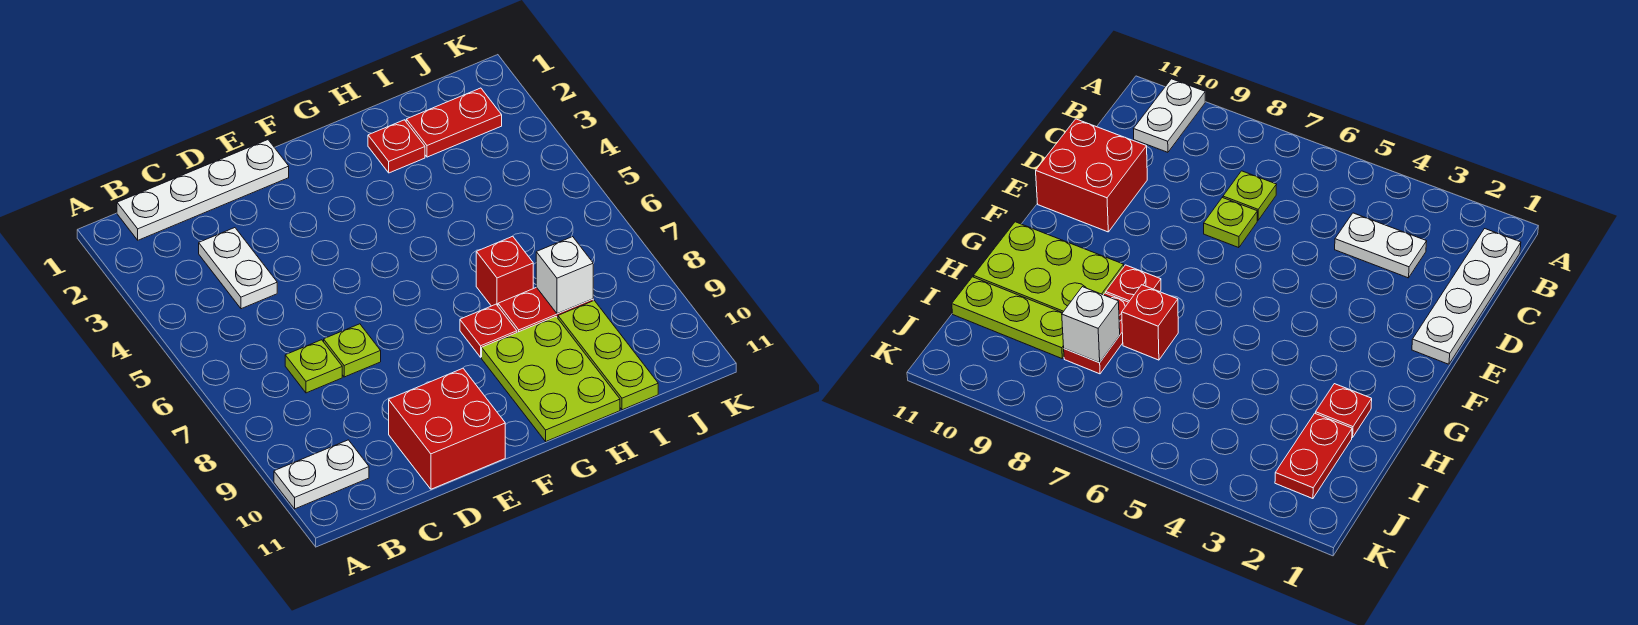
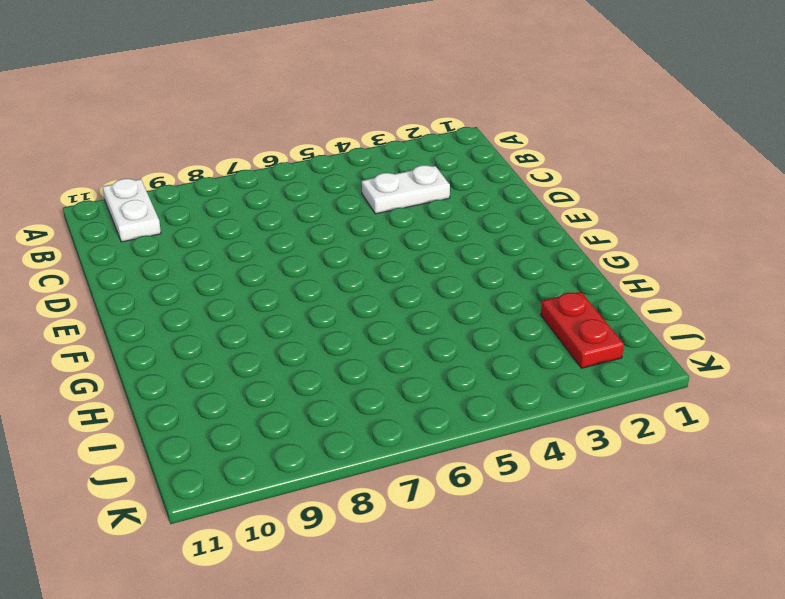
none -> white plate B1:E1 level 1
none -> lime plate C7 level 1
none -> lime plate D7 level 1

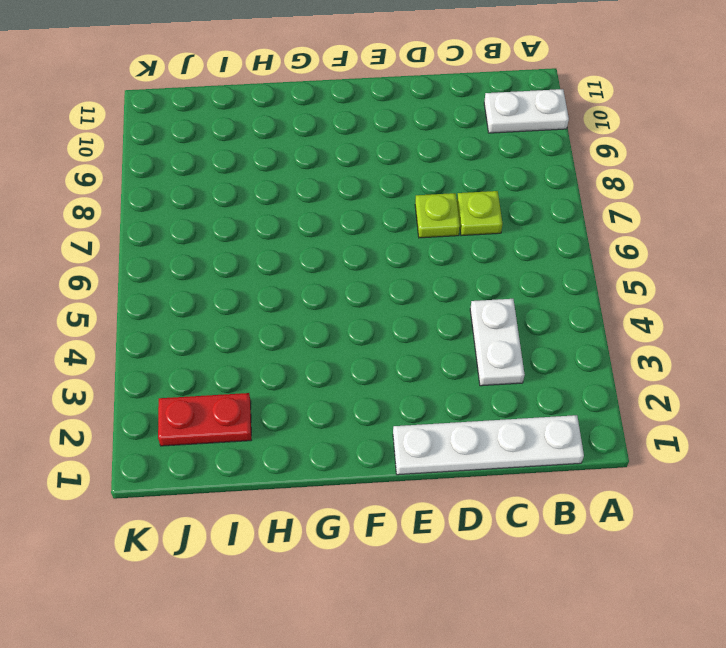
none -> red brick D10:E11 level 1
none -> red plate G8 level 1
none -> lime plate G9:H11 level 1

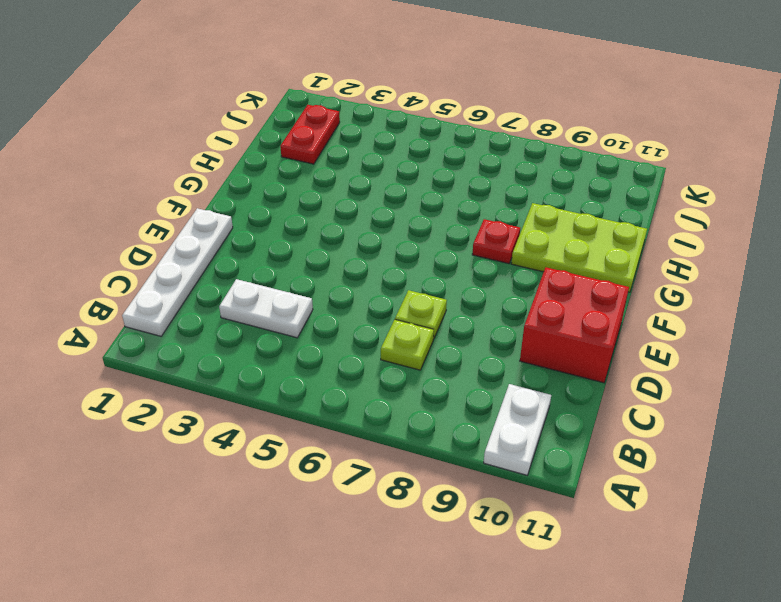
none -> red plate H2 level 1
none -> red brick H7 level 1
none -> red plate H8:I8 level 1

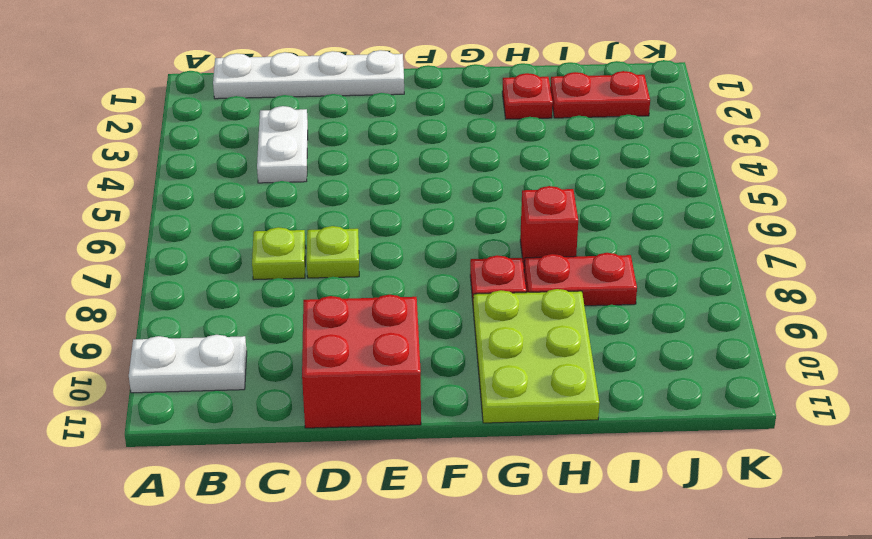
none -> lime plate I9:I11 level 1
none -> white brick I8 level 2

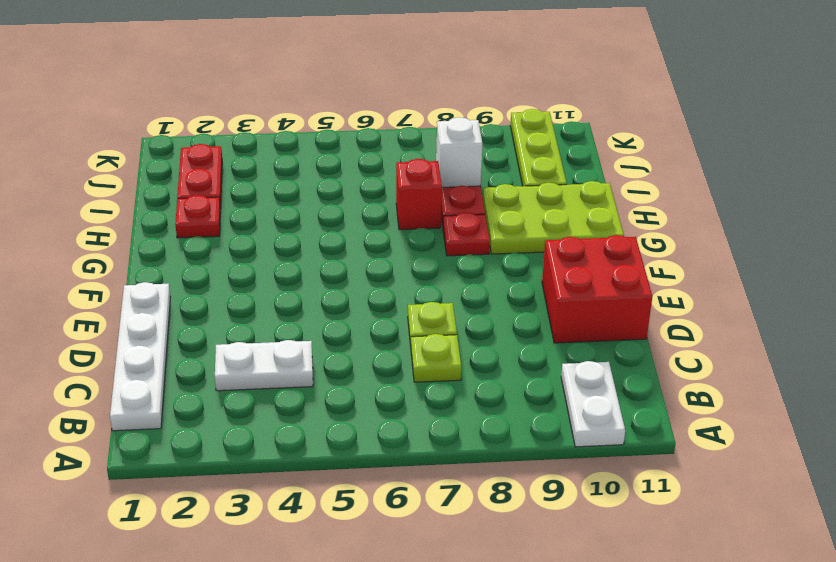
lime plate I10:K10 level 1 -> lime plate I9:I11 level 1

